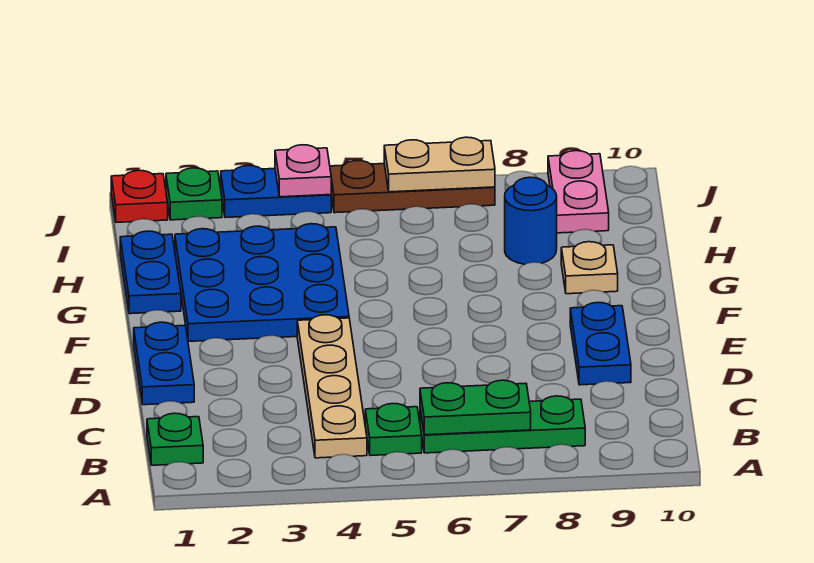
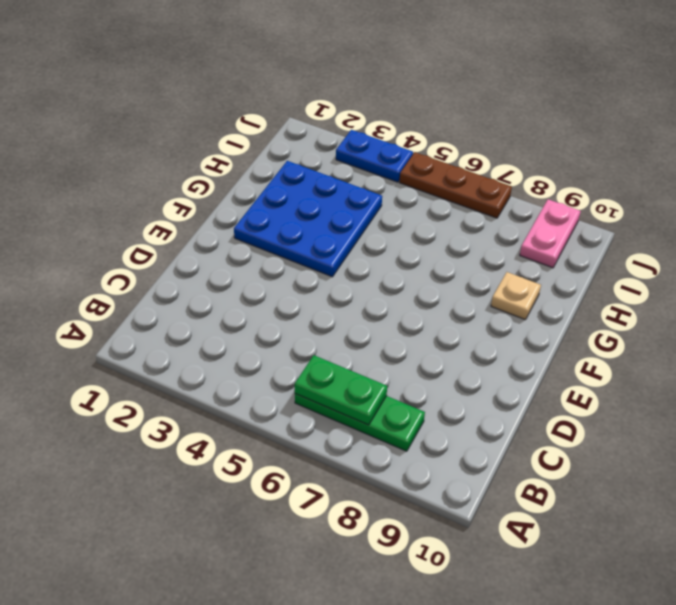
none -> green plate B1 level 1
none -> tan plate B4:E4 level 1
none -> green plate B5 level 1

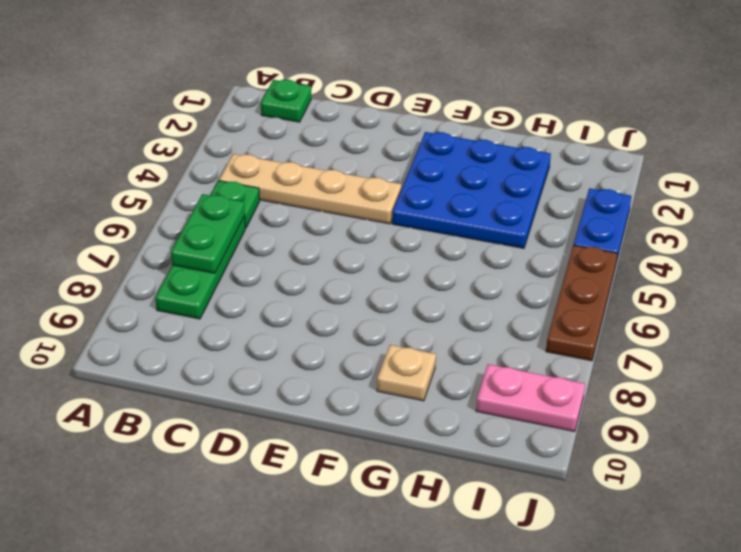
none -> blue plate D1:E1 level 1
none -> blue plate D9:E9 level 1
none -> blue plate G1:H1 level 1

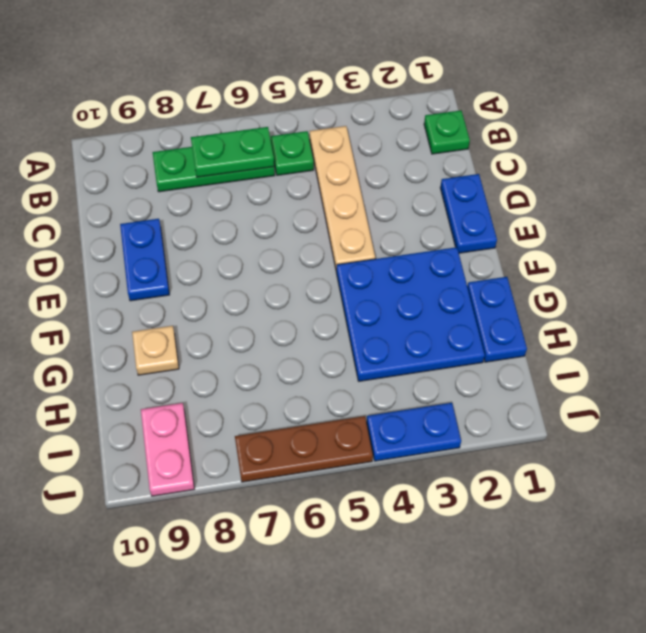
none -> blue round brick H8 level 1
none -> red plate J1 level 1
none -> green plate J2 level 1

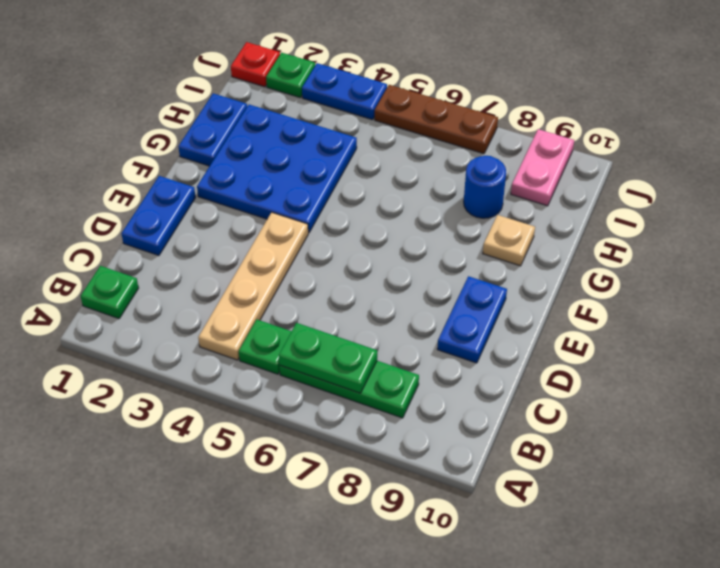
none -> pink plate J4 level 2
none -> tan plate J6:J7 level 2

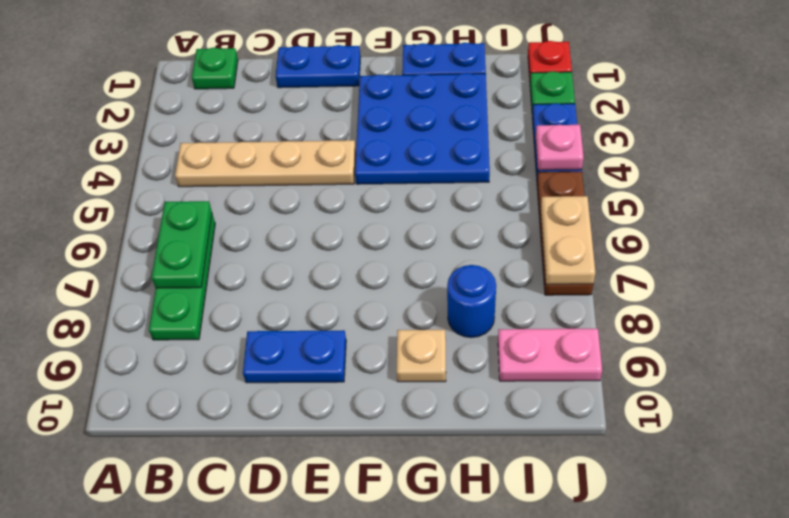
none -> green plate B5 level 1

